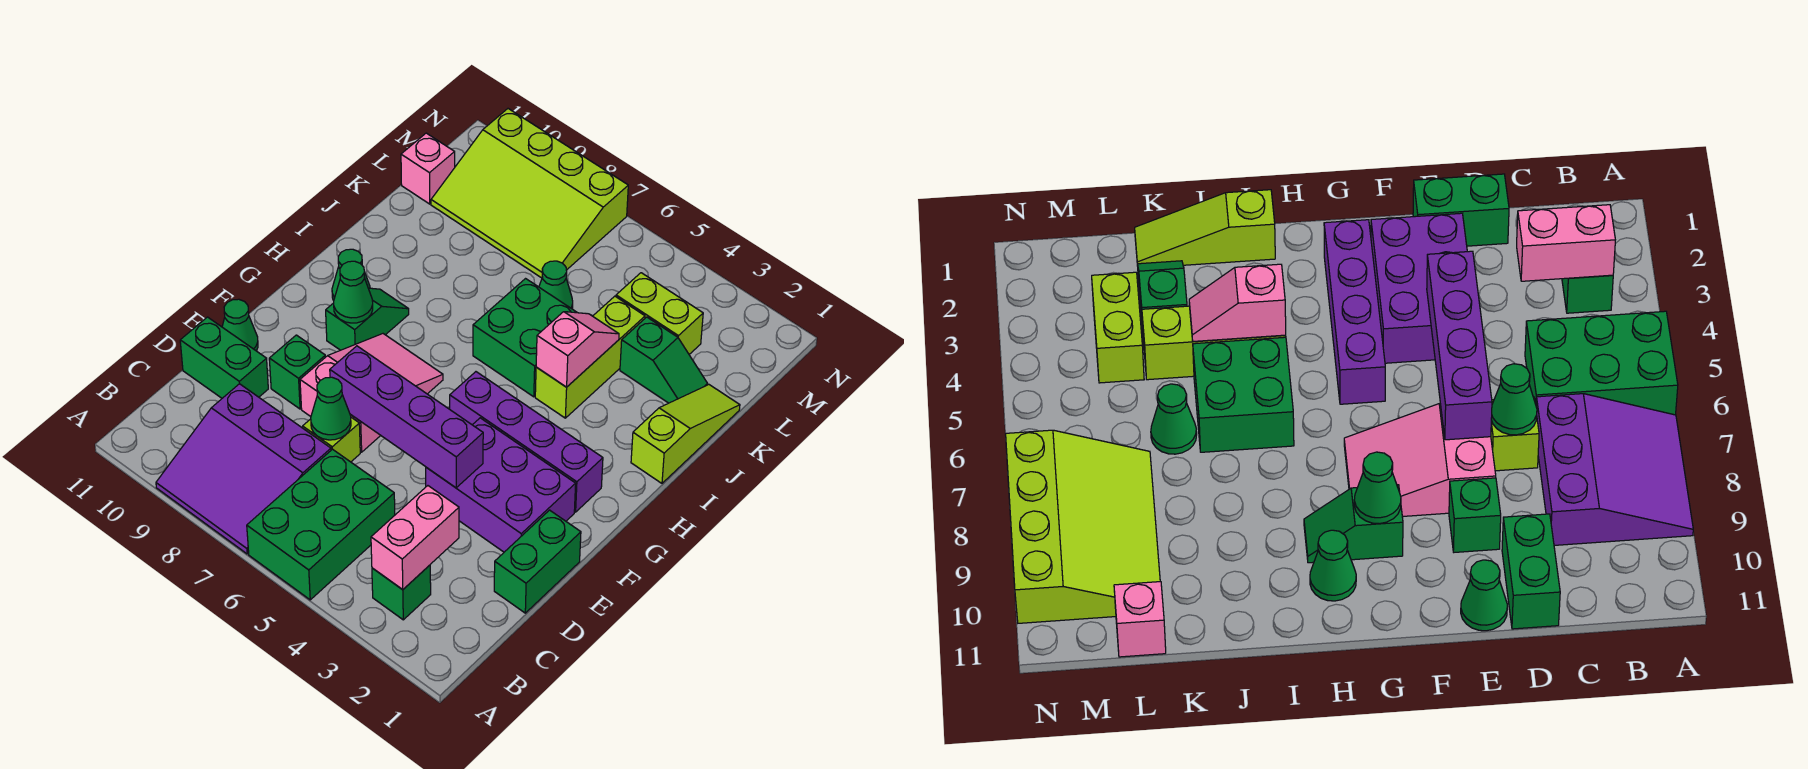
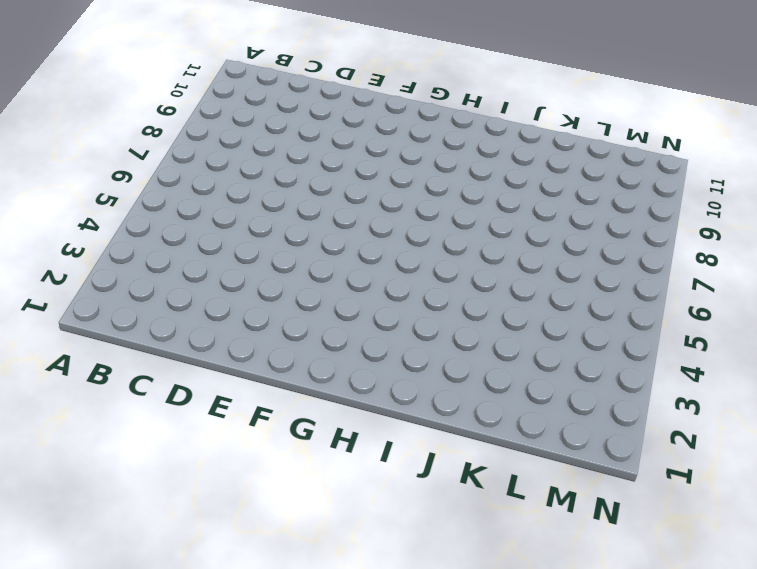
none -> green brick A5:C6 level 1
none -> purple slope A7:C9 level 1 top C
none -> green brick B3 level 1

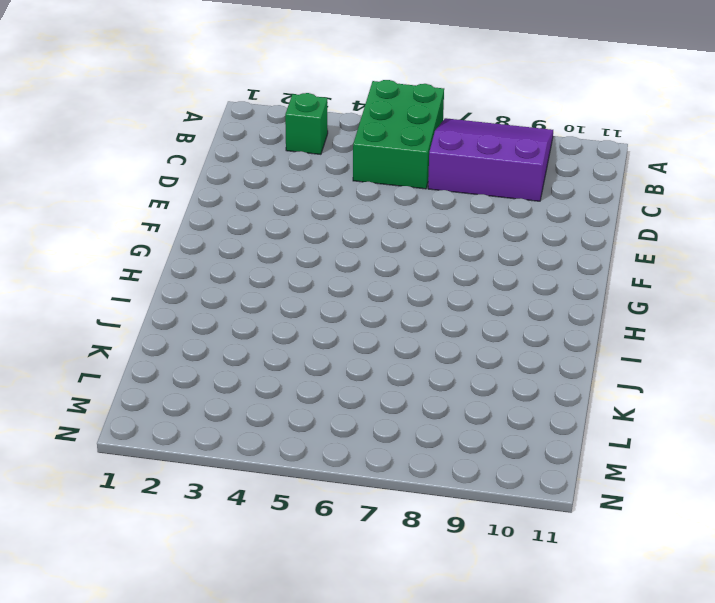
none -> green brick D1:E1 level 1
none -> lime brick D7 level 1
none -> green brick D10:D11 level 1

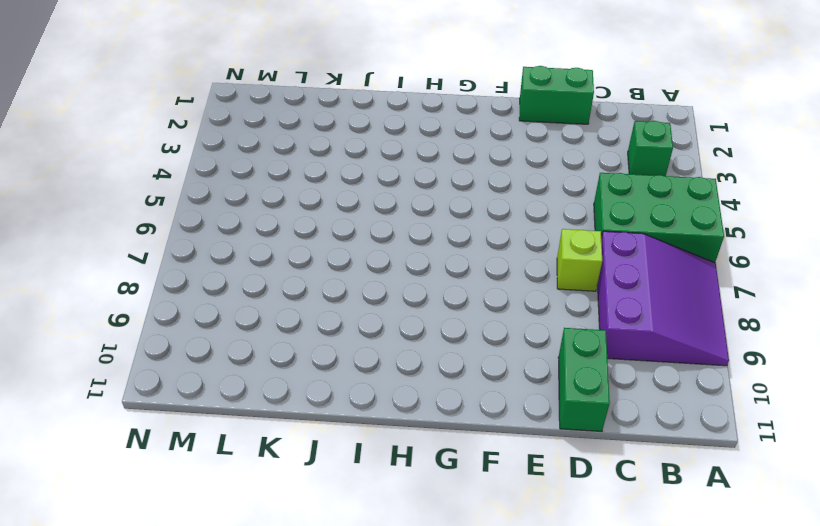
none -> purple brick E2:F4 level 1
none -> pink slope E7:G8 level 1 top E
none -> green brick E9 level 1

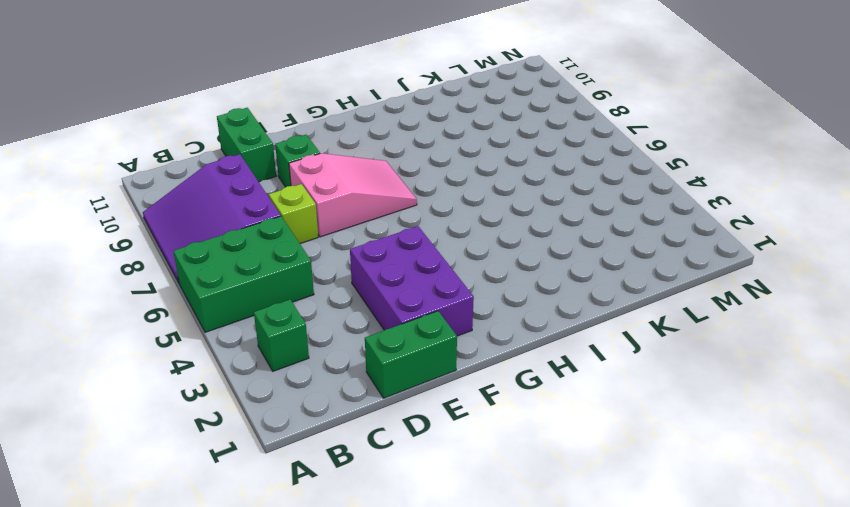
none -> green cone E11 level 1
none -> purple brick G2:G5 level 1
none -> green slope G9:H9 level 1 top G

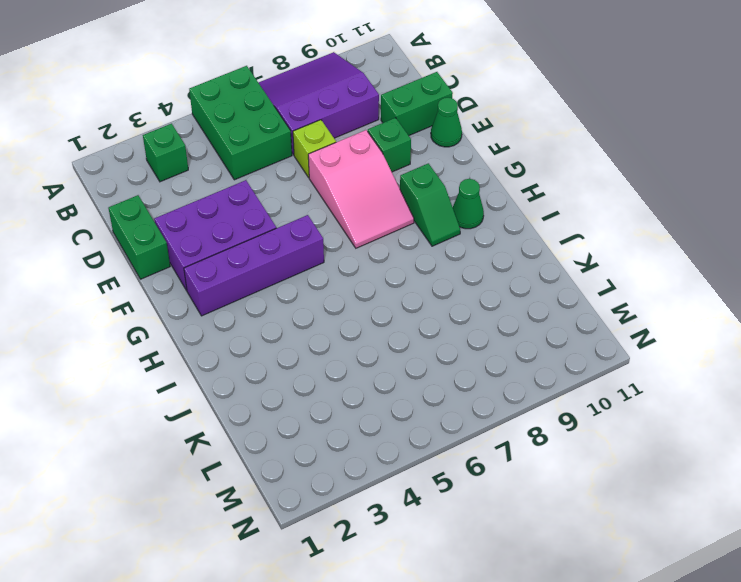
none -> lime slope I1:K1 level 1 top I
none -> lime brick I4:K4 level 1
none -> green brick I5:J6 level 1

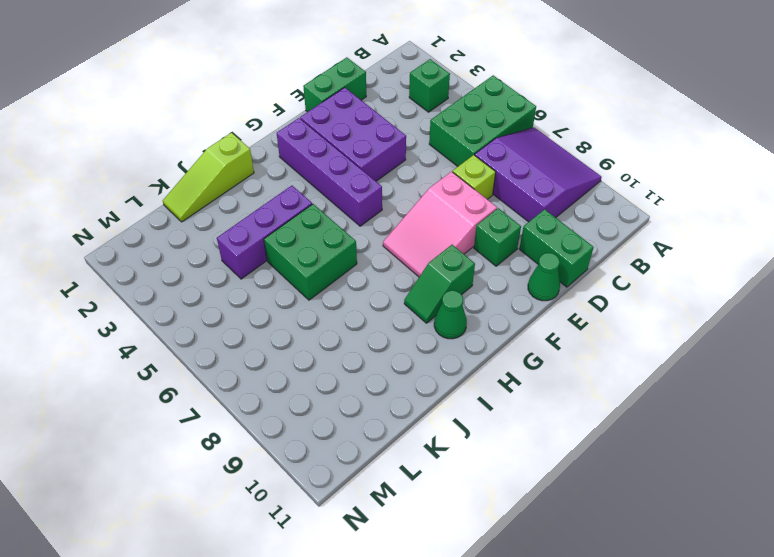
purple brick I4:K4 level 1 -> lime brick I4:K4 level 1
none -> green slope K2:K3 level 1 top 3
none -> green cone K6 level 1
none -> lime brick L3:L4 level 1

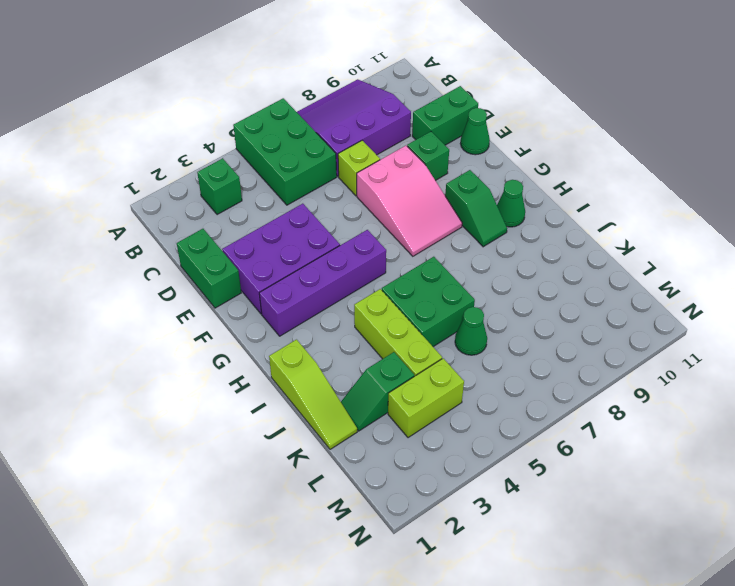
none -> lime slope L7:N10 level 1 top N
none -> pink brick L11 level 1
none -> pink brick B3:C3 level 2

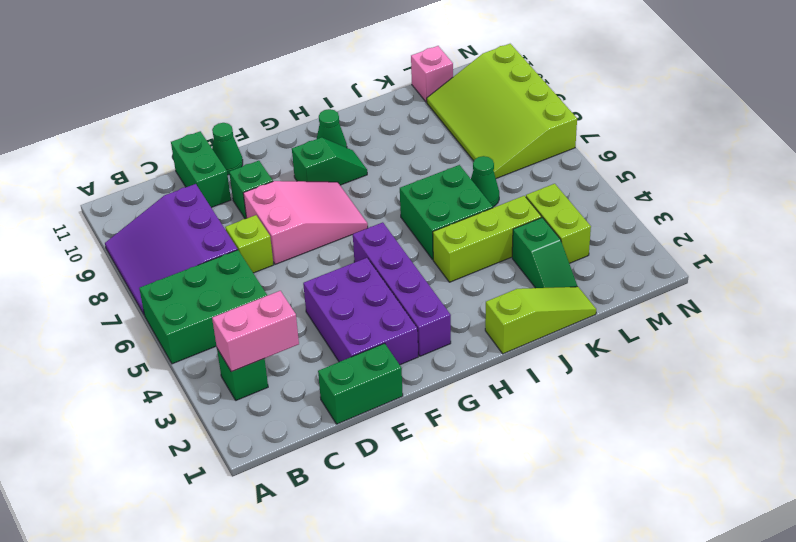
none -> green cone D7 level 2
none -> purple brick E4:E7 level 2
none -> green cone G9 level 2

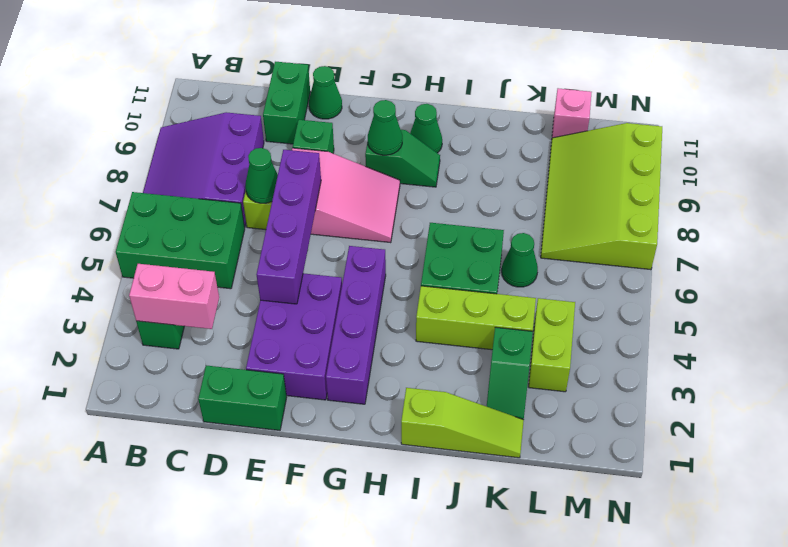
none -> pink slope I4:J4 level 2 top I

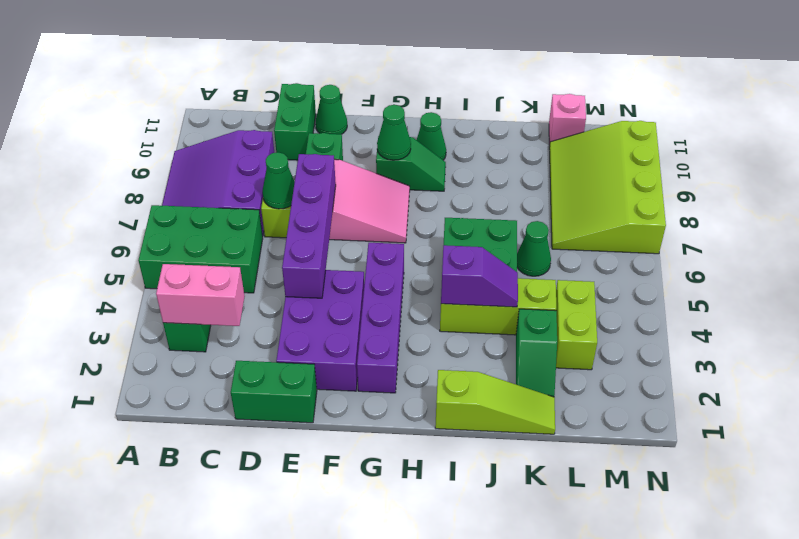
purple slope I4:J4 level 2 top I -> pink slope I4:J4 level 2 top I

